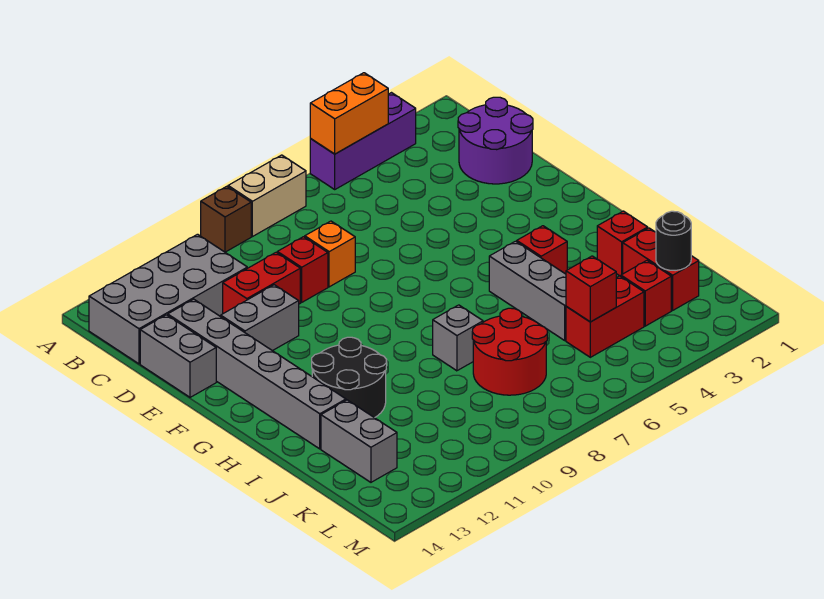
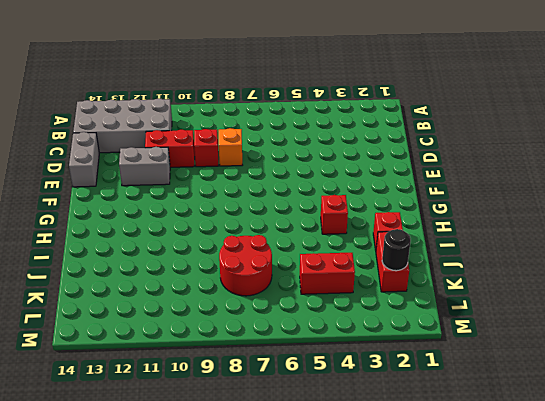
none -> purple brick A3:A5 level 1
none -> tan brick A7:A8 level 1
none -> brown brick A9 level 1

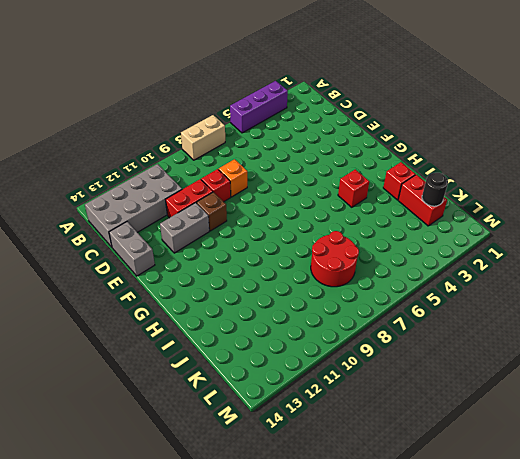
brown brick E10 level 1 -> brown brick A9 level 1
none -> purple round brick C1:D2 level 1
none -> grey brick D13:I13 level 1
none -> grey brick H5:J5 level 1

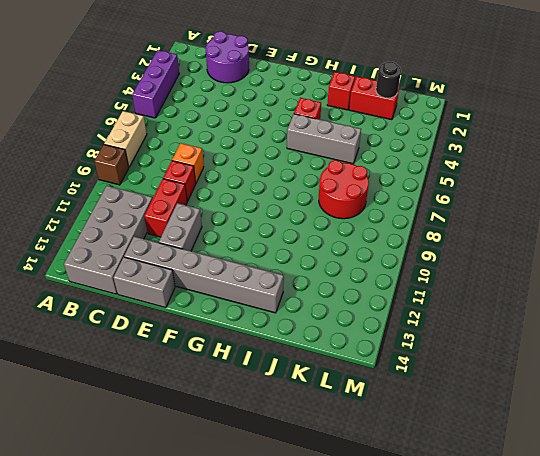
none -> black round brick H11:I12 level 1
none -> grey brick I8 level 1
none -> grey brick J13:K13 level 1

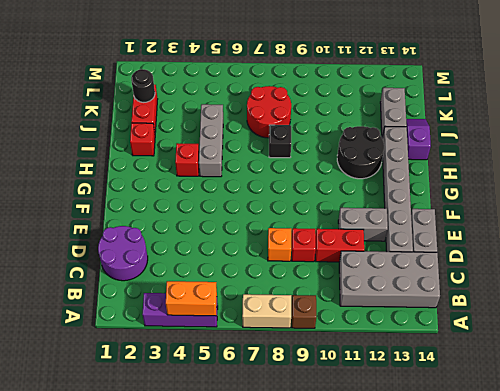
black brick I8 level 1 -> grey brick I8 level 1
purple slope I14:J14 level 1 top I -> none
none -> red brick K3 level 1
none -> red brick K4:K5 level 1
none -> red brick K5 level 2

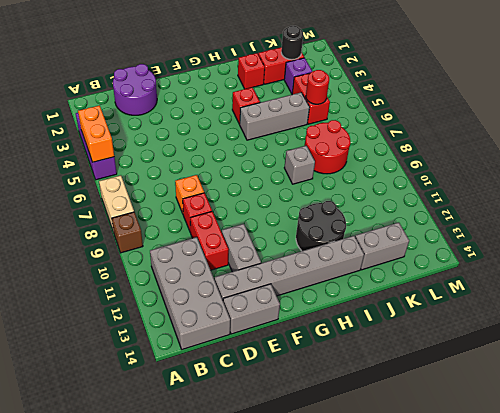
purple brick K3 level 1 -> red brick K3 level 1
red round brick K5 level 2 -> red brick K5 level 2

